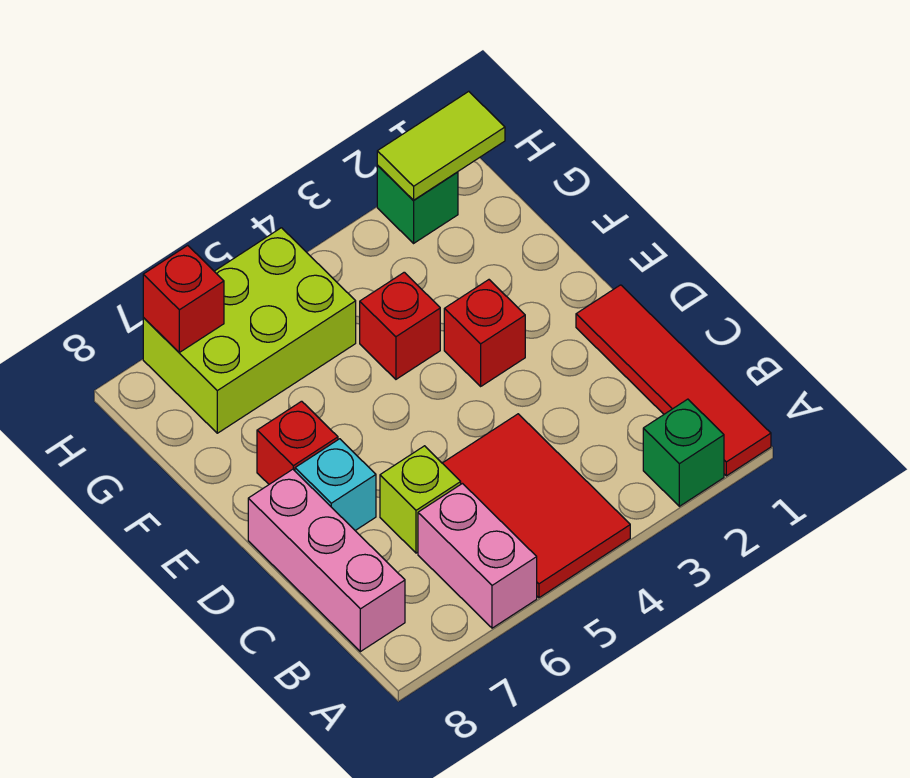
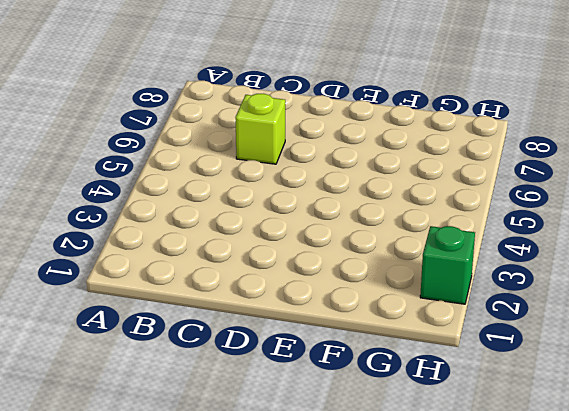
none -> red tile A1:D1 level 1
none -> green brick A2 level 1
none -> red tile A4:C5 level 1

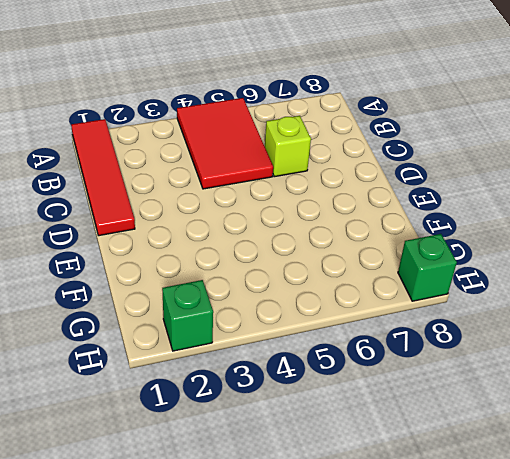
green brick H8 level 1 -> green brick A2 level 1
none -> pink brick A6:B6 level 1
none -> pink brick B8:D8 level 1
none -> cyan brick D7 level 1

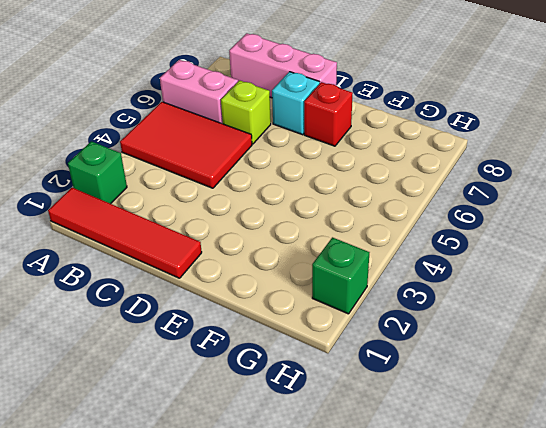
none -> red brick E3 level 1
none -> red brick F4 level 1
none -> lime brick G5:H7 level 1

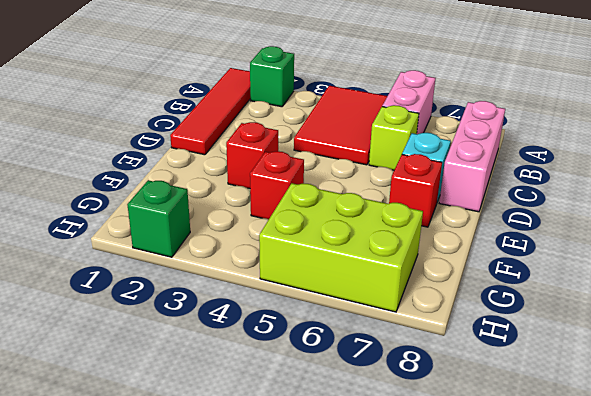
none -> lime tile H1:H2 level 2
none -> red brick H7 level 2

